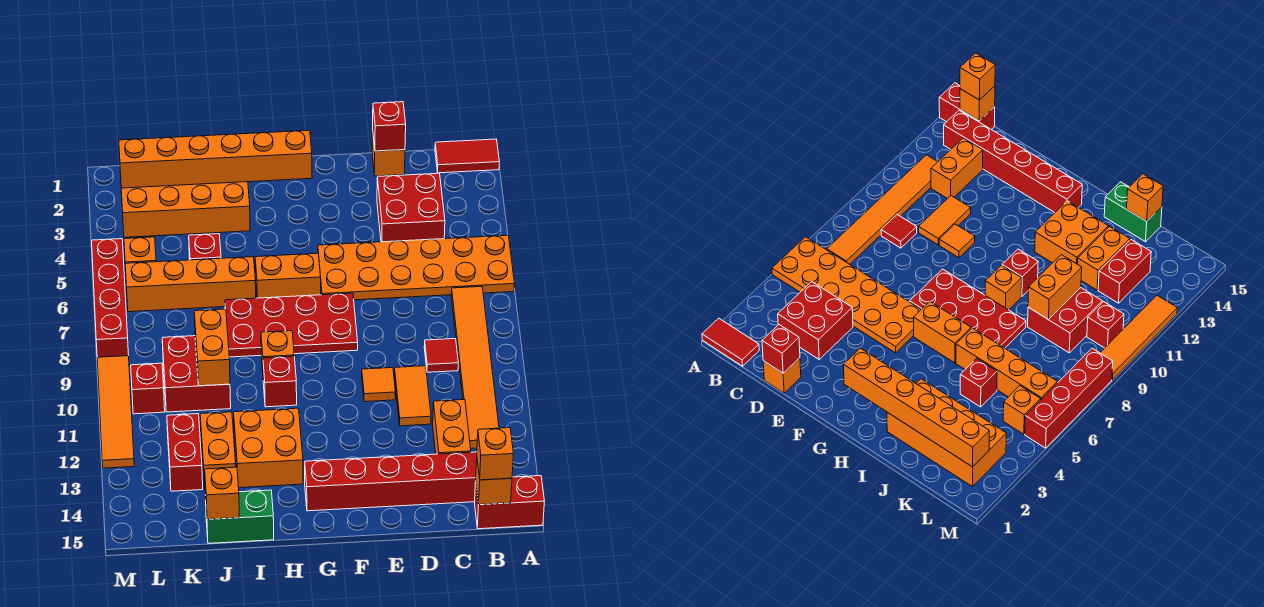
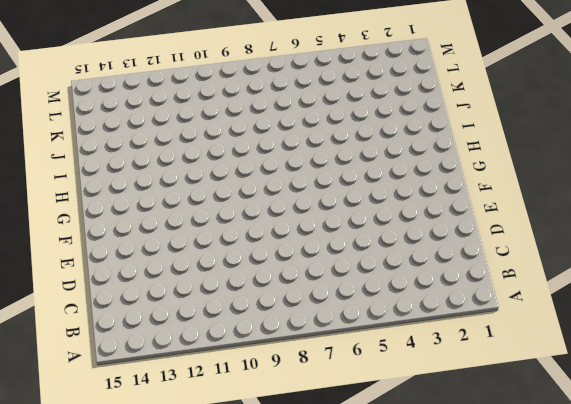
none -> red tile A1:B1 level 1
none -> orange plate A5:F6 level 1
none -> red brick A15:B15 level 1
none -> orange tile B7:B12 level 1

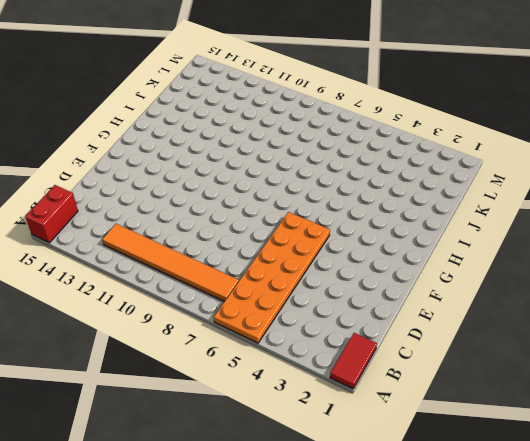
none -> red brick B14:G14 level 1
none -> red brick C3:D4 level 1
none -> red tile C9 level 1
none -> orange brick C12:C13 level 1

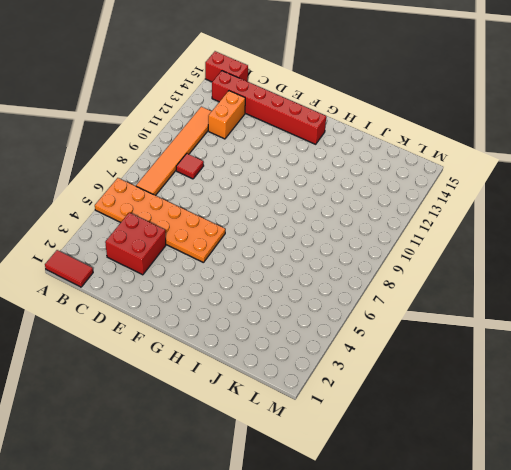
none -> orange brick D1 level 1
none -> orange tile D10:D11 level 1
none -> orange tile E10 level 1
none -> red plate F7:I8 level 1

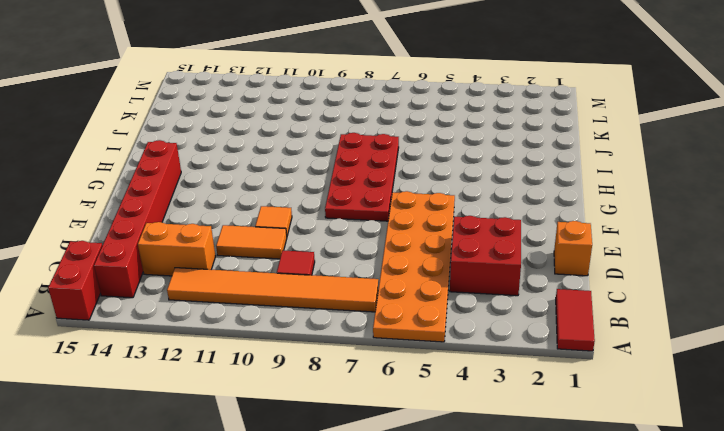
none -> orange brick G6:H6 level 1
none -> orange brick H9 level 1
none -> red brick H10 level 1
none -> orange brick H12:I13 level 1

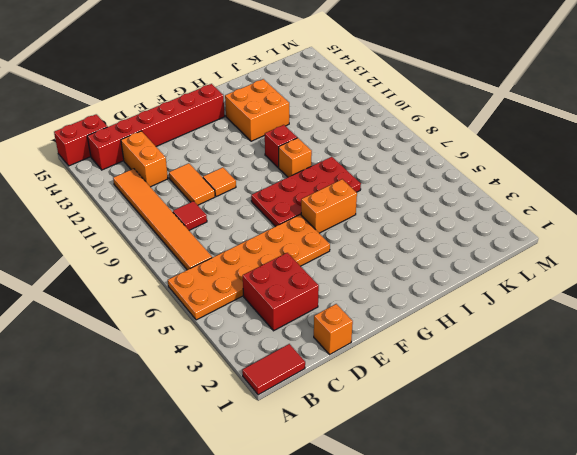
none -> orange brick I2:L3 level 1
none -> orange brick I6:L6 level 1
none -> green brick I15:J15 level 1
none -> red brick J5 level 1

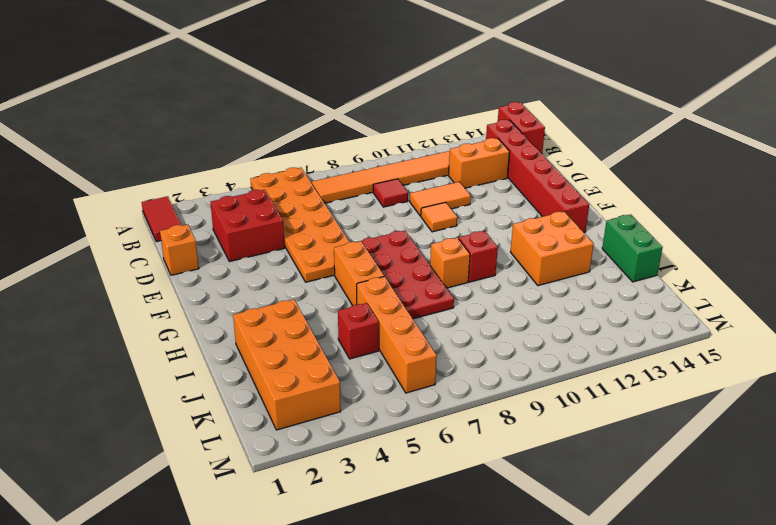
none -> red brick J9:K10 level 1
none -> orange brick J12:J13 level 1
none -> red brick K12:K13 level 1
none -> orange brick L5 level 1

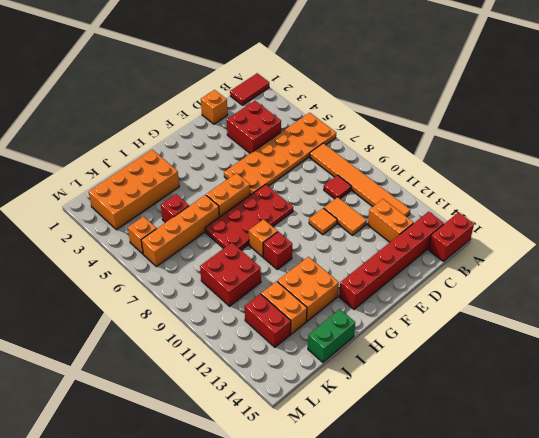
none -> red brick L10 level 1
none -> red brick M5:M8 level 1
none -> orange tile M9:M12 level 1
none -> orange brick B15 level 2

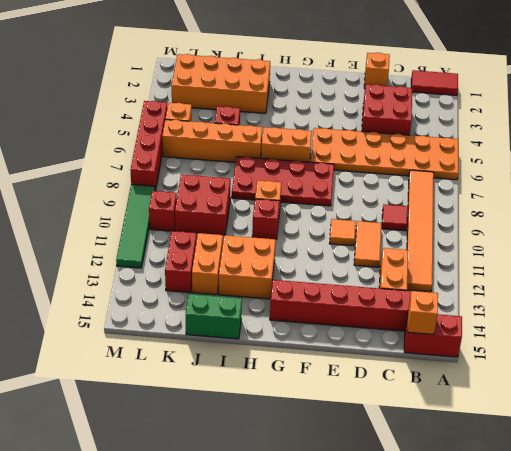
green tile M9:M12 level 1 -> orange tile M9:M12 level 1
none -> red brick D1 level 2
none -> orange brick G2:L2 level 2
none -> orange brick J9:J10 level 2
none -> orange brick J15 level 2

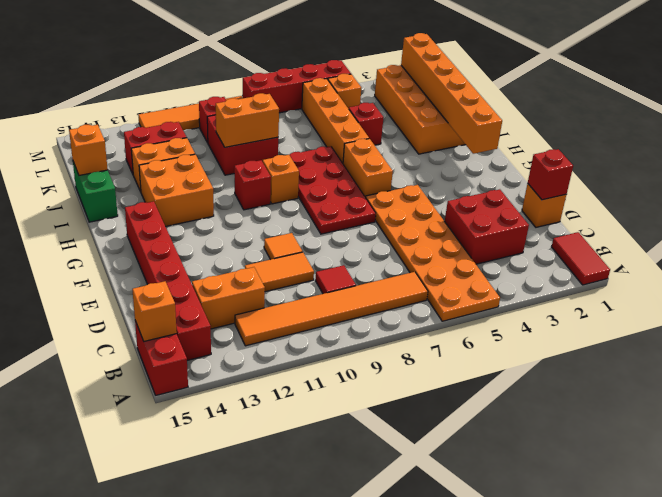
none -> orange brick B15 level 3

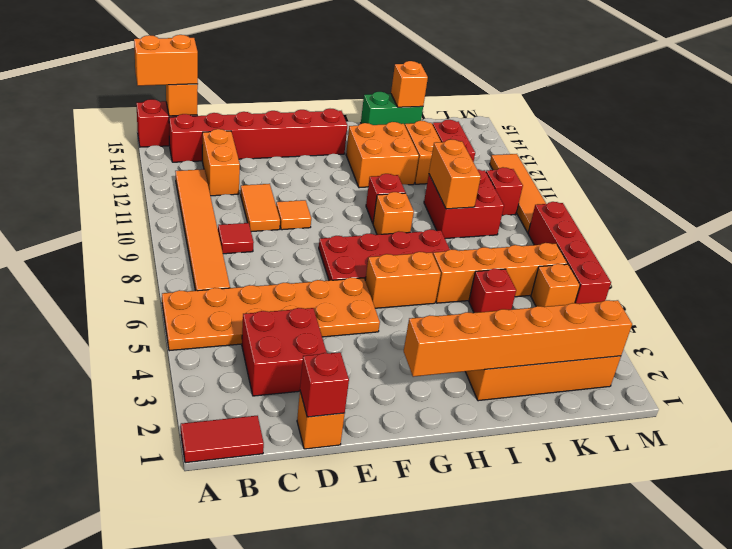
orange brick A15:B15 level 3 -> orange brick B15 level 3

